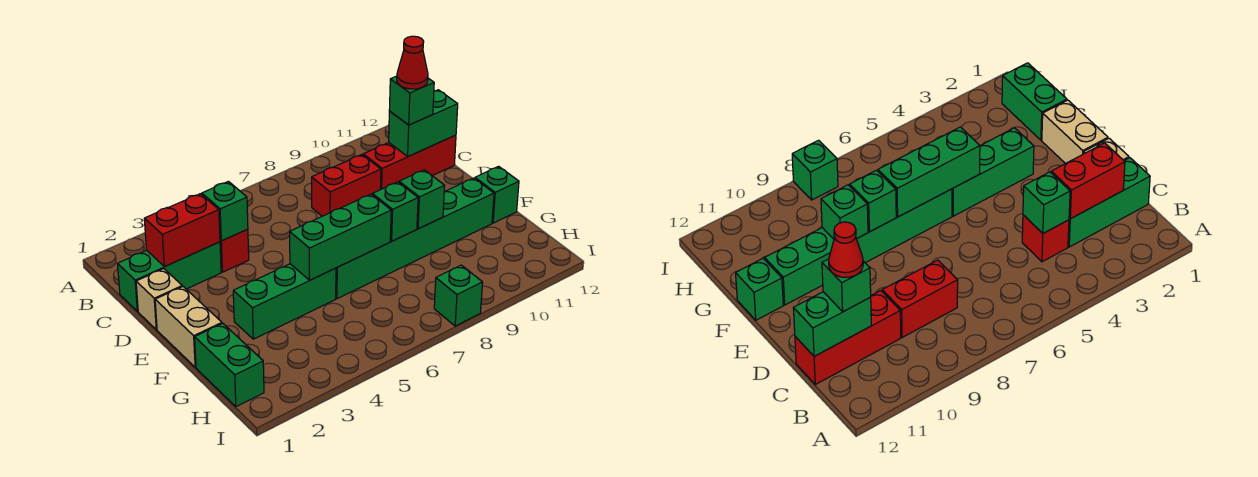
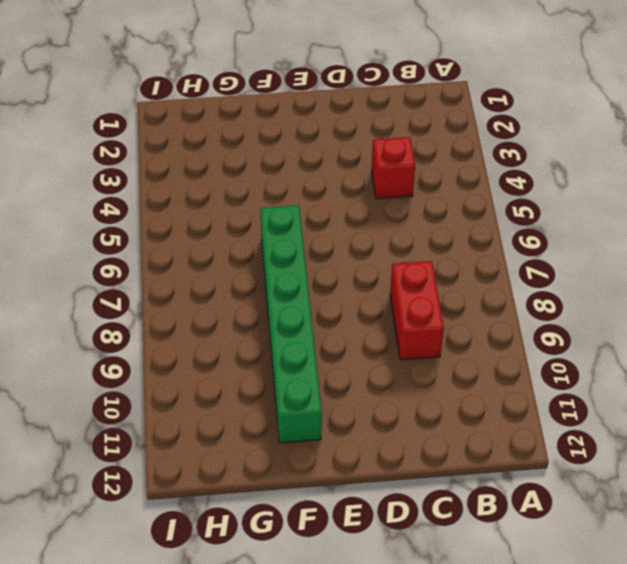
none -> green brick C1:C3 level 1
none -> red brick C10:C12 level 1
none -> tan brick D1 level 1

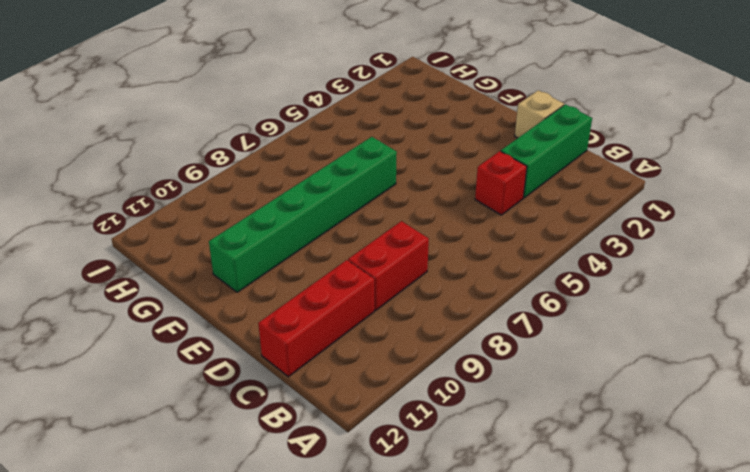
none -> tan brick E1:F1 level 1
none -> green brick F3:F5 level 1
none -> green brick F12 level 1

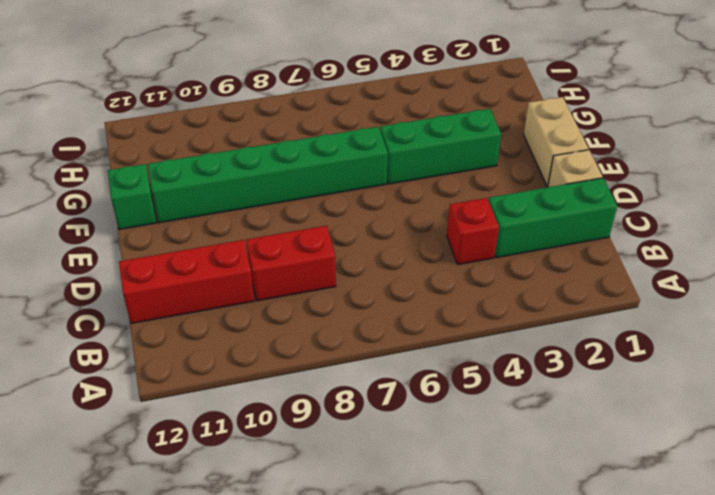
none -> green brick G1:H1 level 1
none -> green brick I8 level 1
none -> red brick C2:C3 level 2

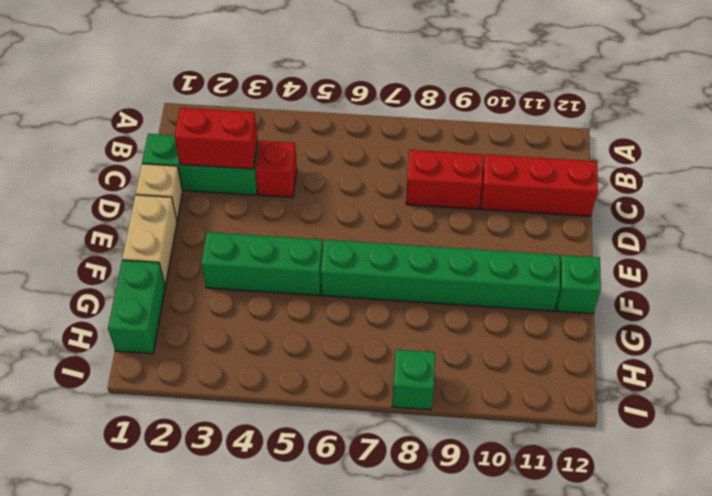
none -> green brick C4 level 2
none -> green brick C11:C12 level 2
none -> green brick F5:F7 level 2

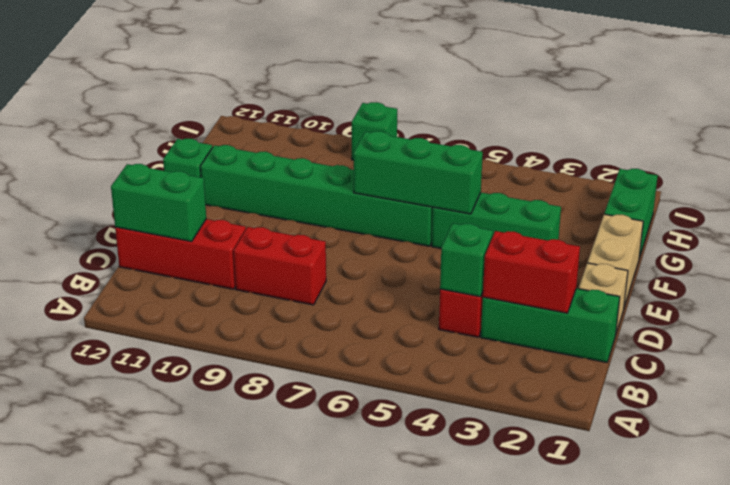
none -> green brick F8 level 2
none -> green brick F9 level 2
none -> green brick C11 level 3

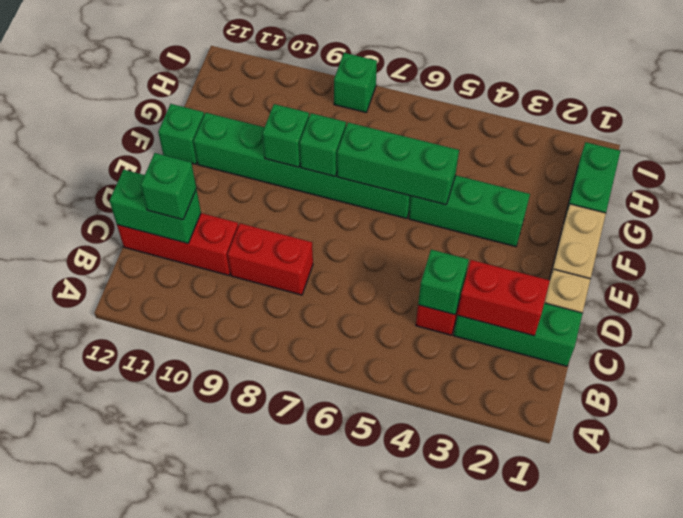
none -> red cone C11 level 4

